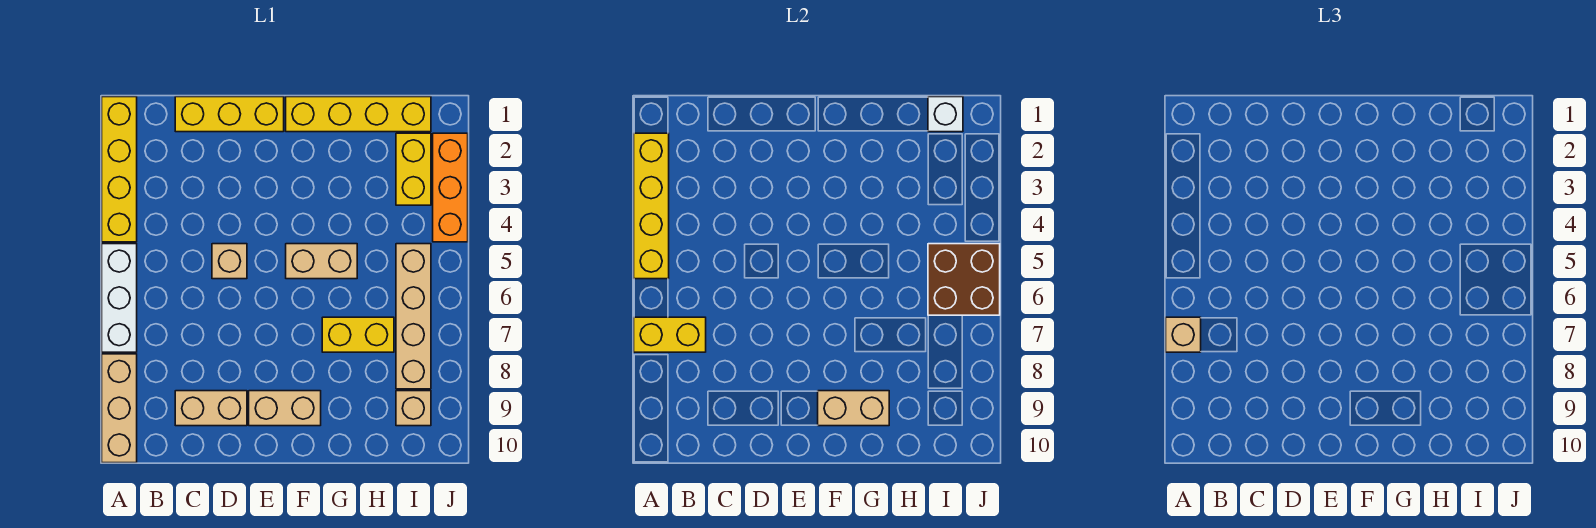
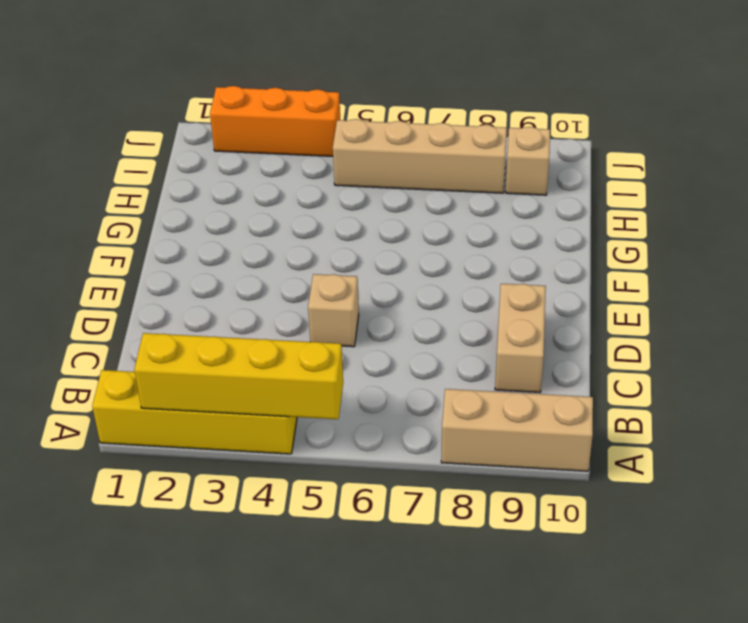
none -> white brick A5:A7 level 1
none -> yellow brick C1:E1 level 1
none -> tan brick E9:F9 level 1

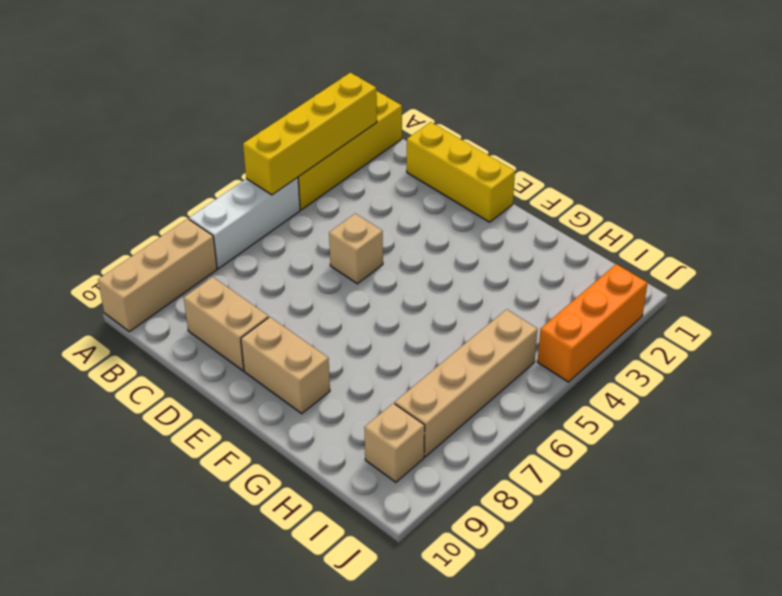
none -> yellow brick F1:I1 level 1
none -> tan brick F5:G5 level 1
none -> yellow brick G7:H7 level 1

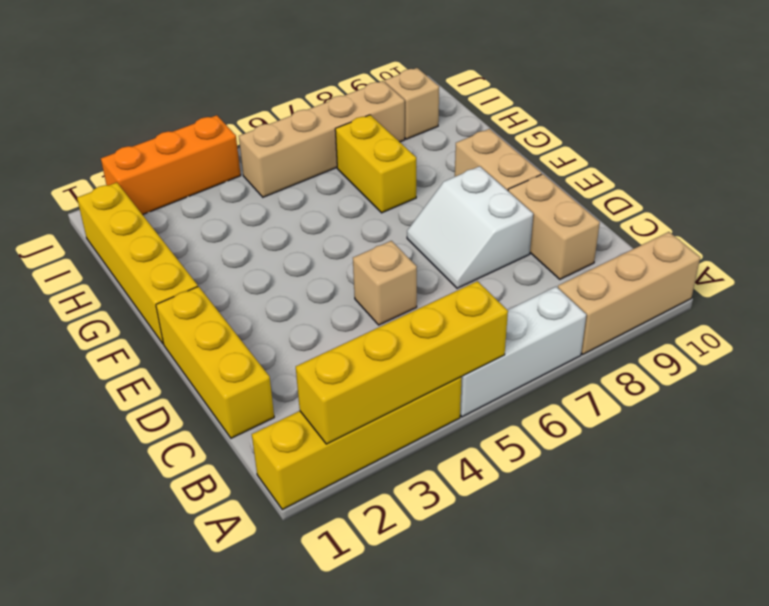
white slope D7:E8 level 1 top 8 -> none
none -> tan brick F5:G5 level 1
none -> yellow brick I2:I3 level 1
none -> yellow brick A7:B7 level 2

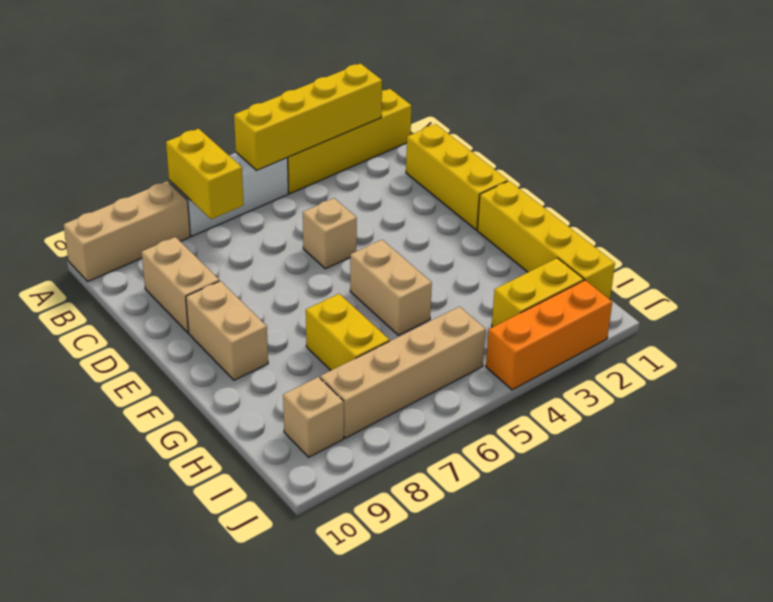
none -> tan brick F9:G9 level 2
none -> white brick I1 level 2
none -> brown brick I5:J6 level 2

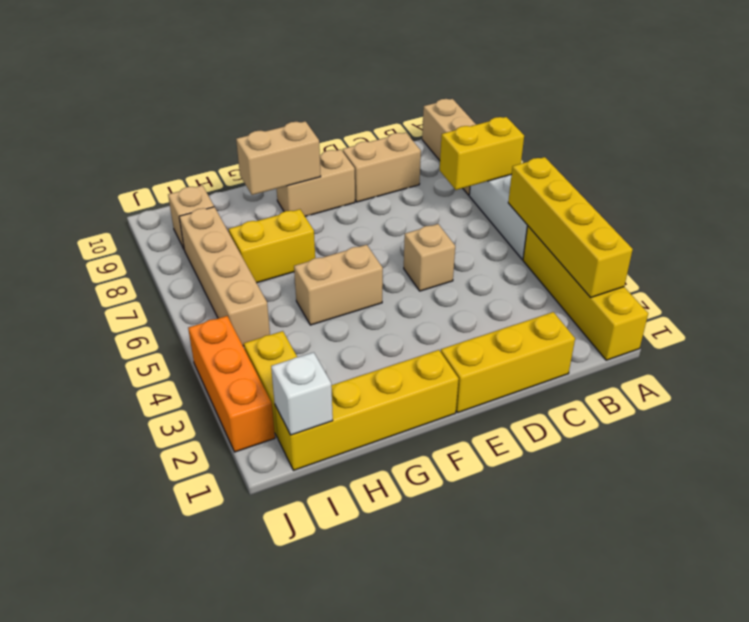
none -> brown brick I5:J6 level 2
none -> tan brick A7 level 3

